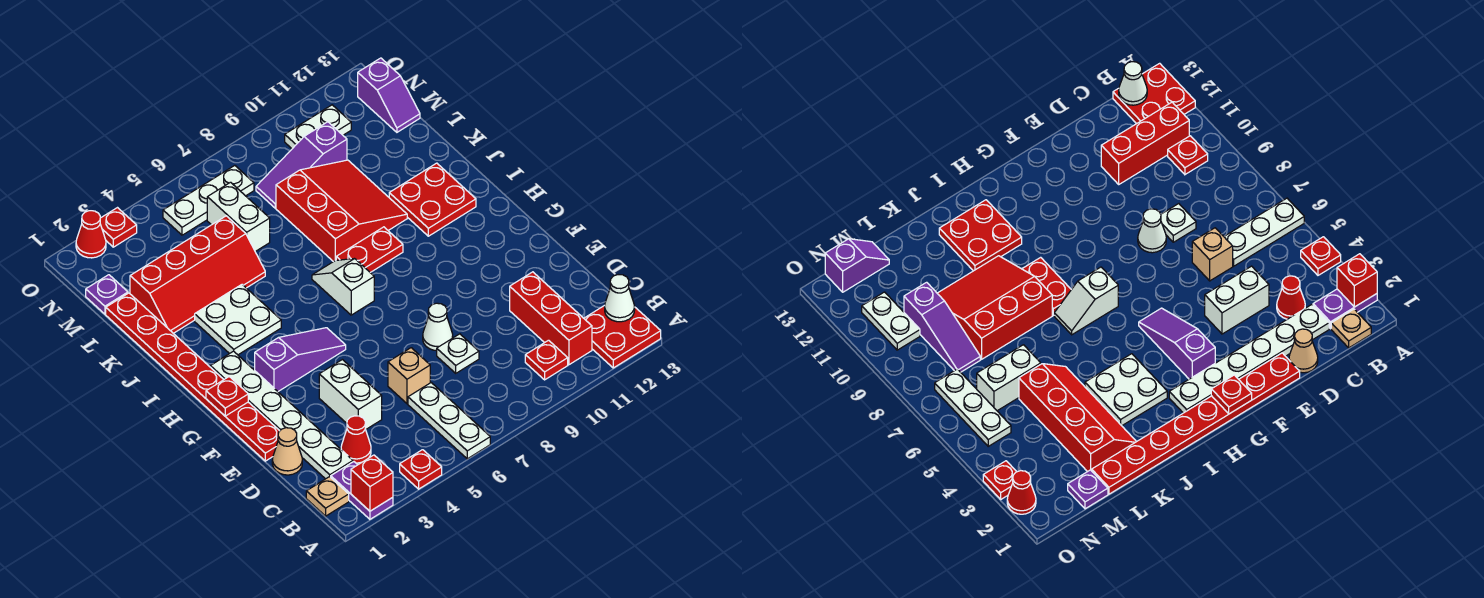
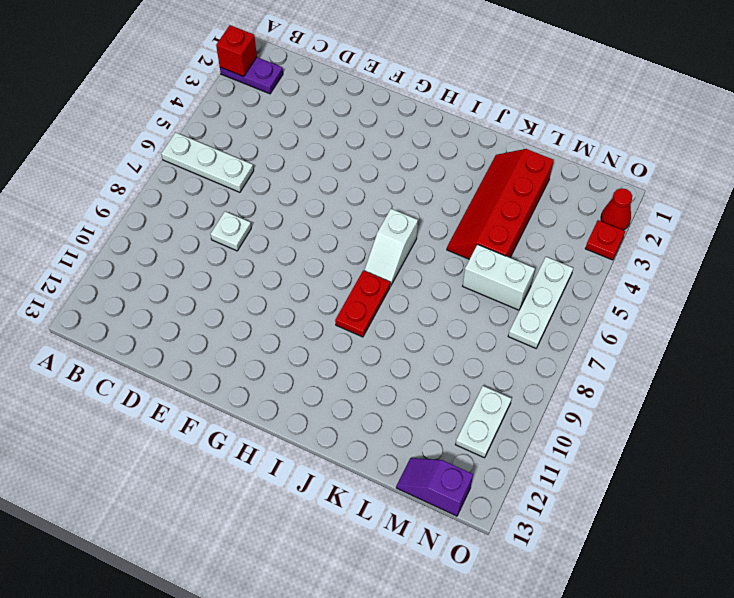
white slope I6:I7 level 1 top 6 -> white slope H7:I7 level 1 top H
none -> red plate A4 level 1
none -> red plate A12:B13 level 1
none -> tan plate B1 level 1
none -> red plate B10 level 1

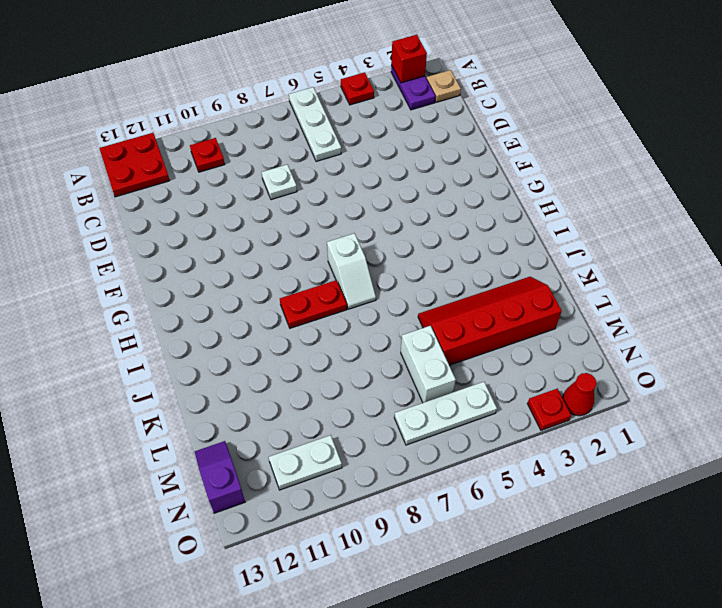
none -> red brick B11:D11 level 1
none -> white plate C2:H2 level 1
none -> red cone C3 level 1
none -> tan cone D1 level 1

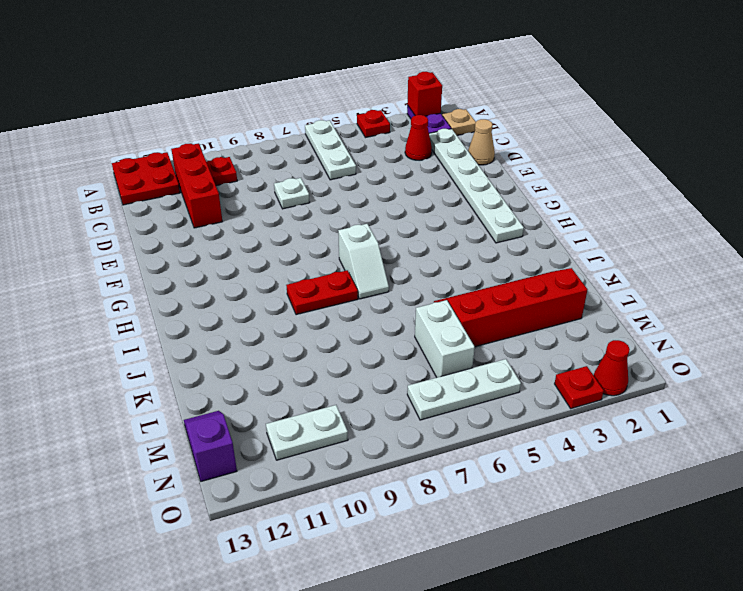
none -> white brick D4:E4 level 1
none -> tan brick D6 level 1
none -> red plate E1:L1 level 1
none -> white cone E8 level 1

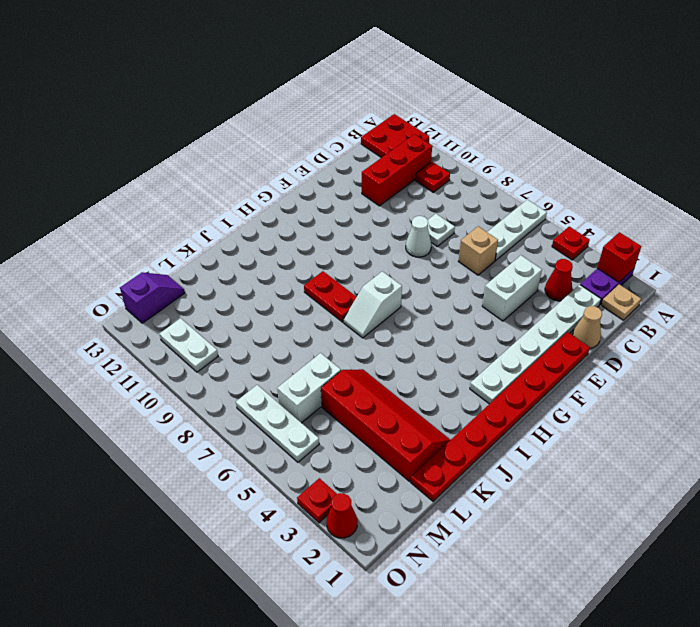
none -> purple slope G3:G5 level 1 top 3
none -> white plate I3:J4 level 1
none -> red plate I11:J12 level 1
none -> red slope J8:L10 level 1 top 8

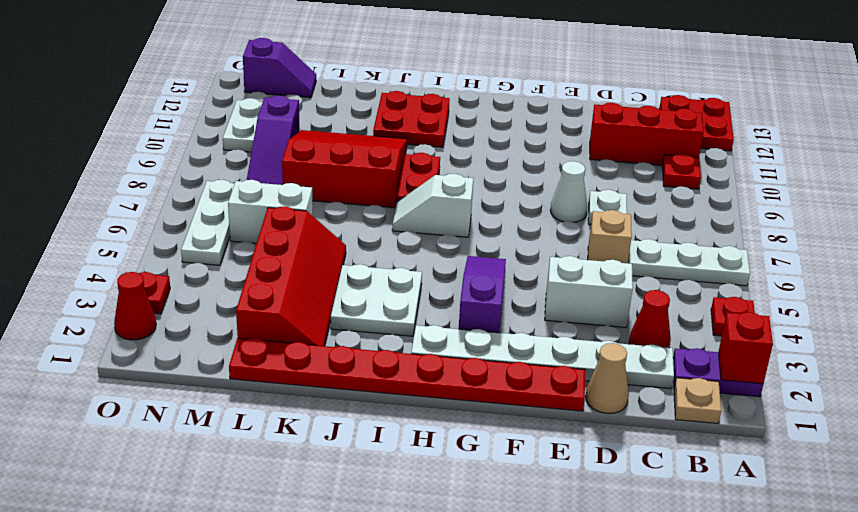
none -> purple plate M1 level 1
none -> white cone B13 level 2
none -> red plate G1 level 2

